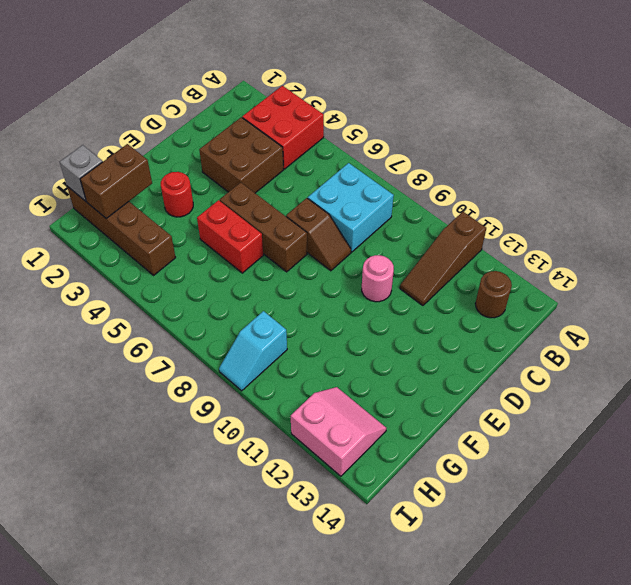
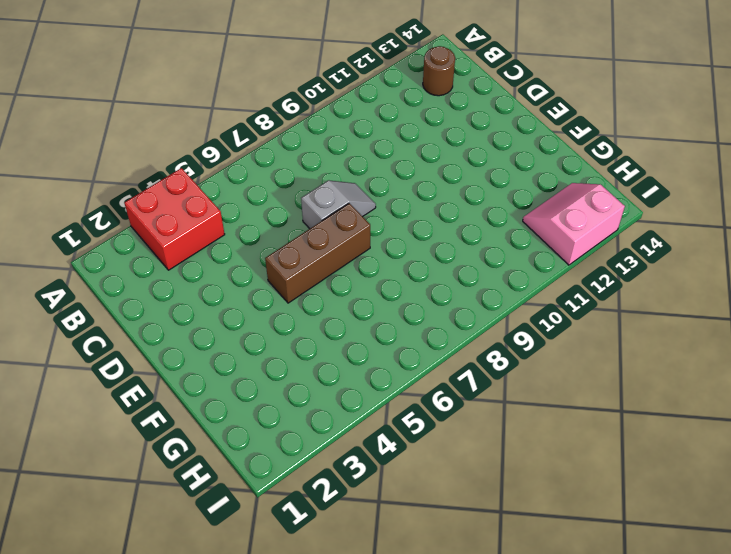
grey slope D7:D8 level 1 top 7 -> brown slope D7:D8 level 1 top 7
none -> brown slope A11:C11 level 1 top A
none -> cyan brick B7:C8 level 1
none -> brown brick C3:D4 level 1

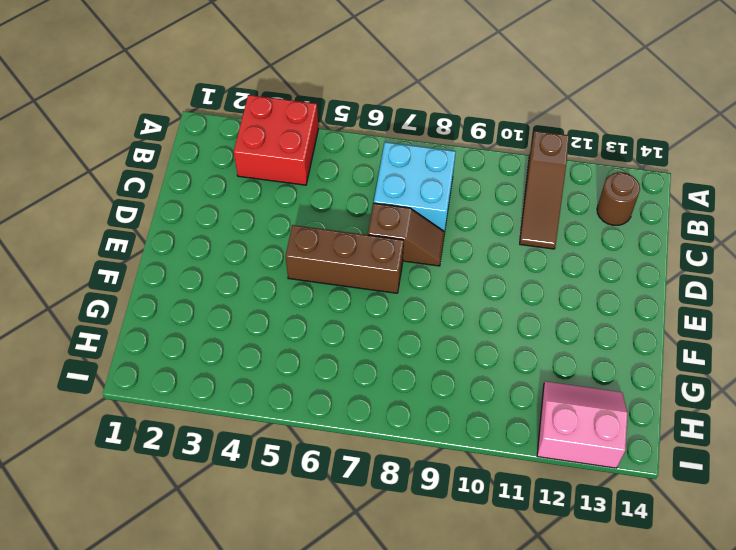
none -> brown brick C3:D4 level 1
none -> pink round brick D10 level 1
none -> red round brick F3 level 1

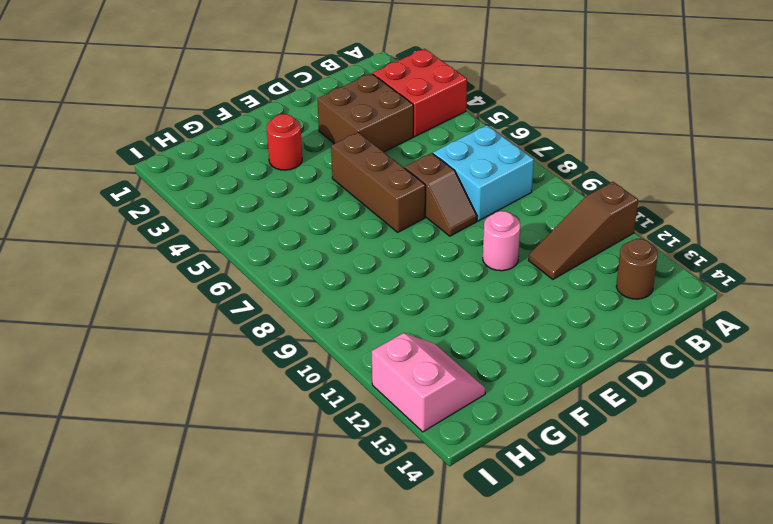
none -> red brick F5:F6 level 1
none -> brown brick H1:H4 level 1
none -> cyan slope H9:I9 level 1 top H

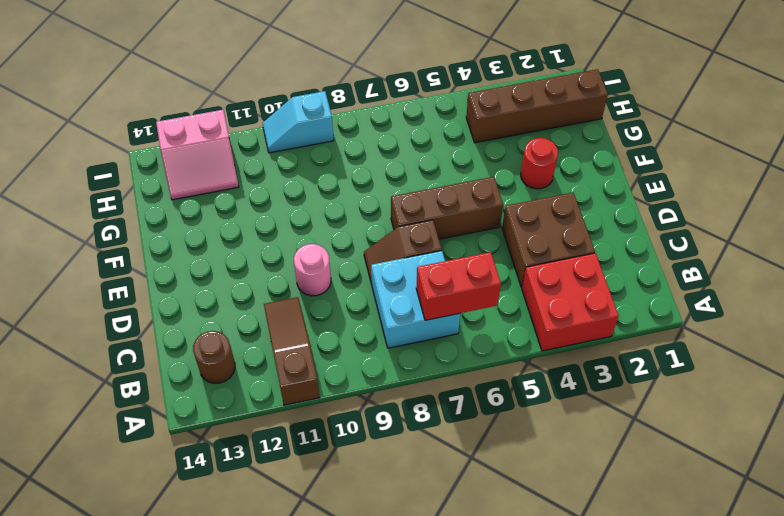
red brick B6:B7 level 2 -> red brick F5:F6 level 1
cyan slope I9:I10 level 1 top 9 -> cyan slope H9:I9 level 1 top H
none -> brown brick G2:H2 level 2
none -> grey brick H1 level 2

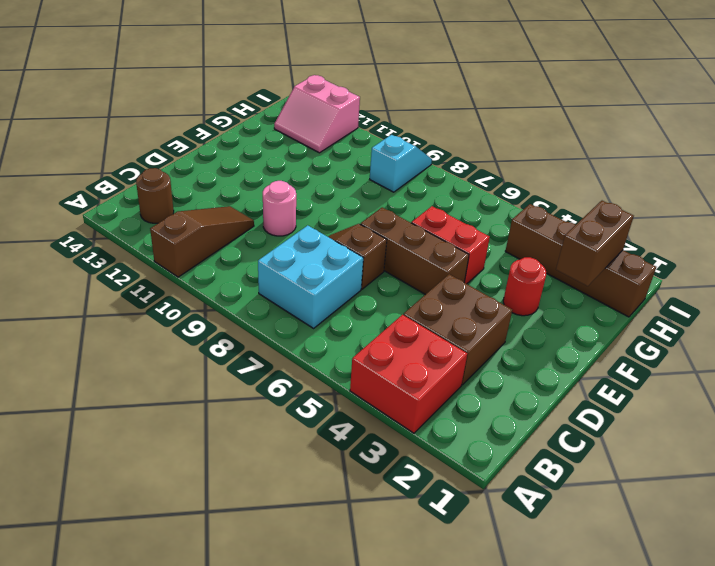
none -> grey brick H1 level 2

